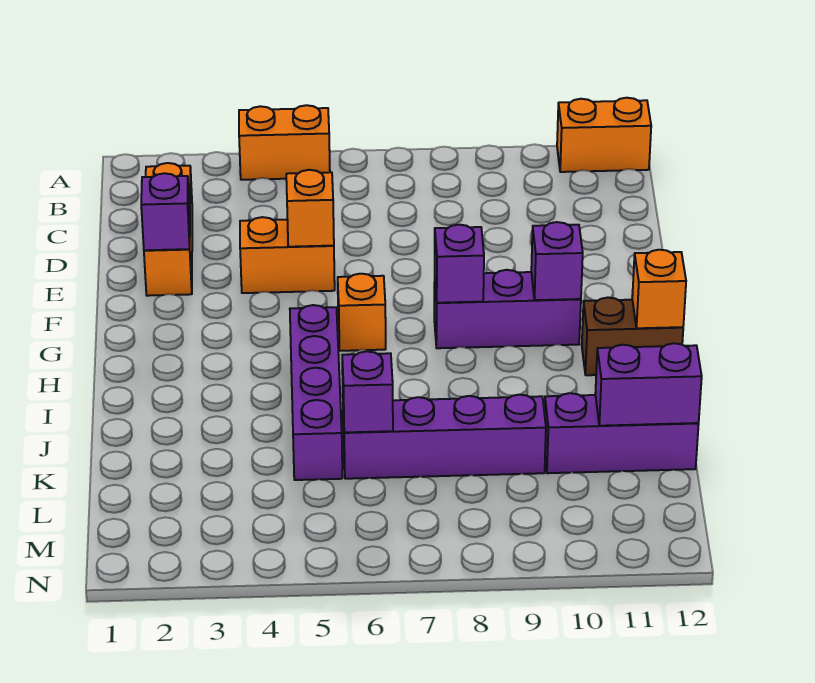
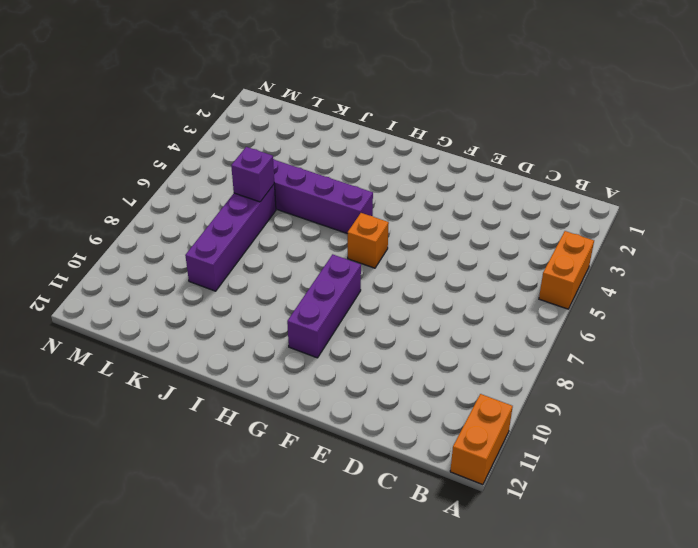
none -> orange brick C2:E2 level 1
none -> orange brick E4:E5 level 1
none -> brown brick H11:H12 level 1

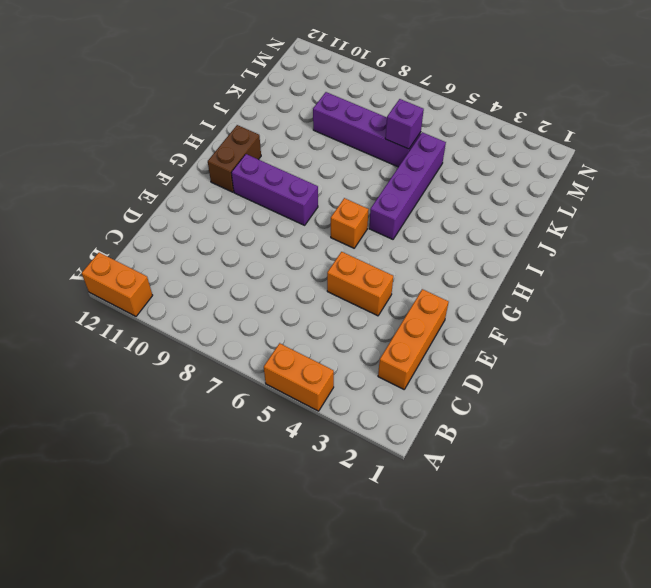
brown brick G11:H11 level 1 -> brown brick H11:H12 level 1
none -> purple brick K10:K12 level 1
none -> purple brick E2 level 2
none -> orange brick E5 level 2

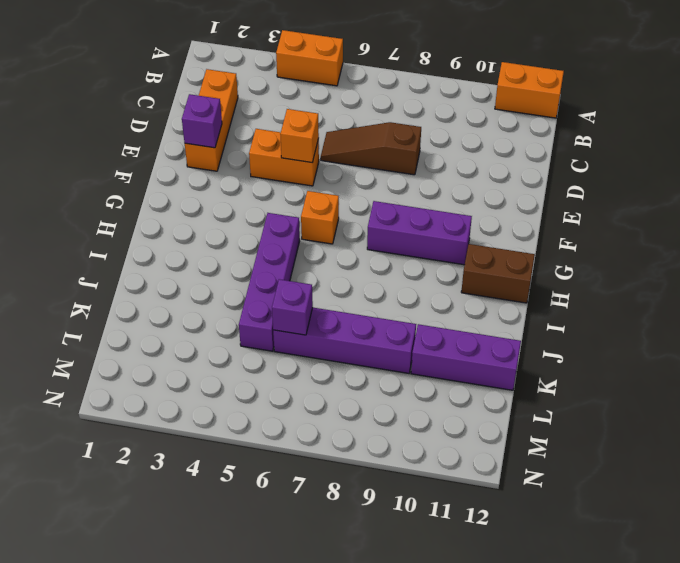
brown slope D6:D8 level 1 top 8 -> none
none -> purple brick G8 level 2
none -> purple brick G10 level 2
none -> orange brick H12 level 2

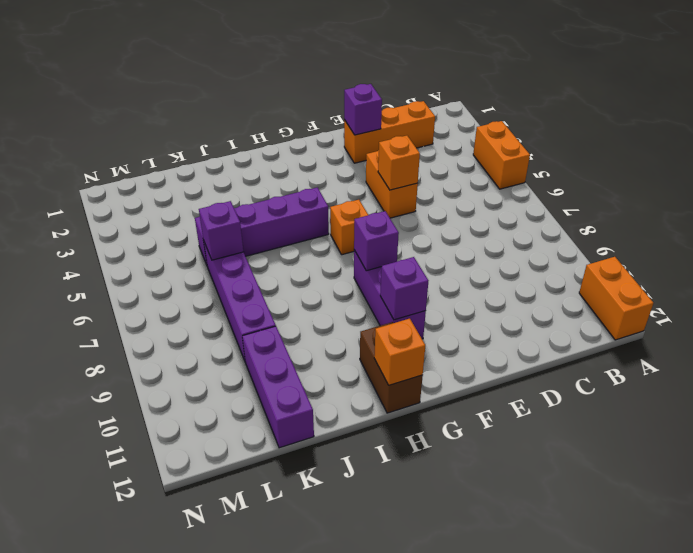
none -> purple brick K11:K12 level 2

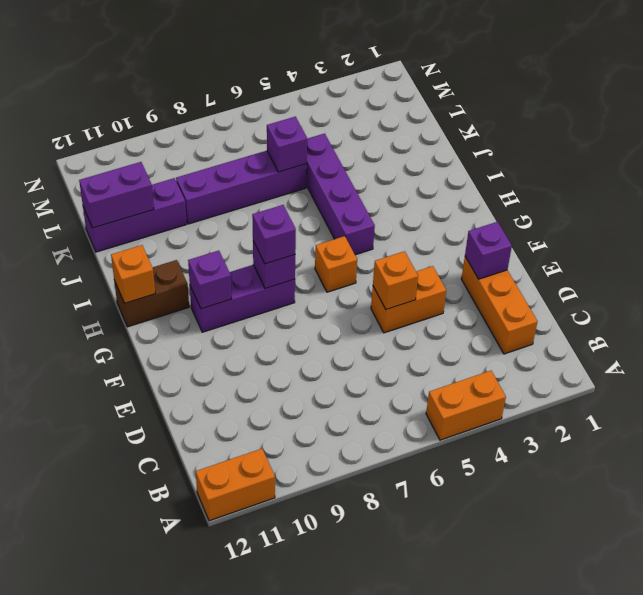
purple brick G8 level 3 -> none

